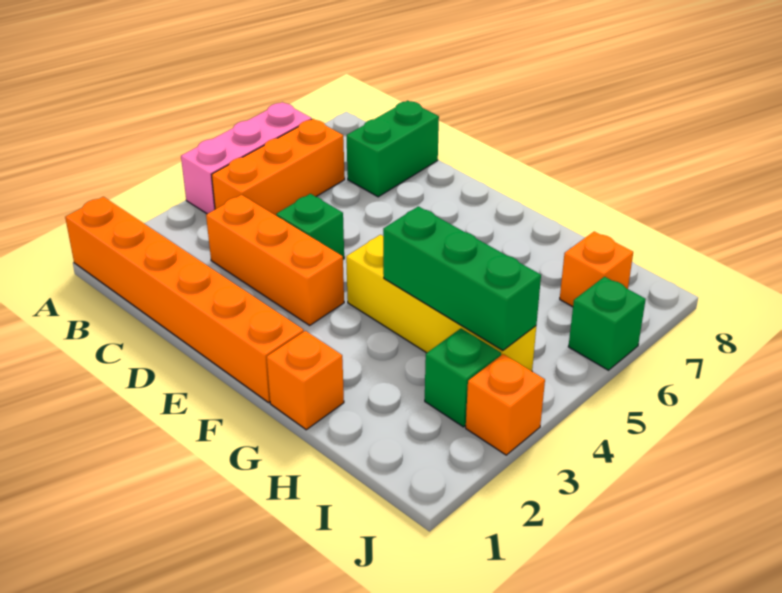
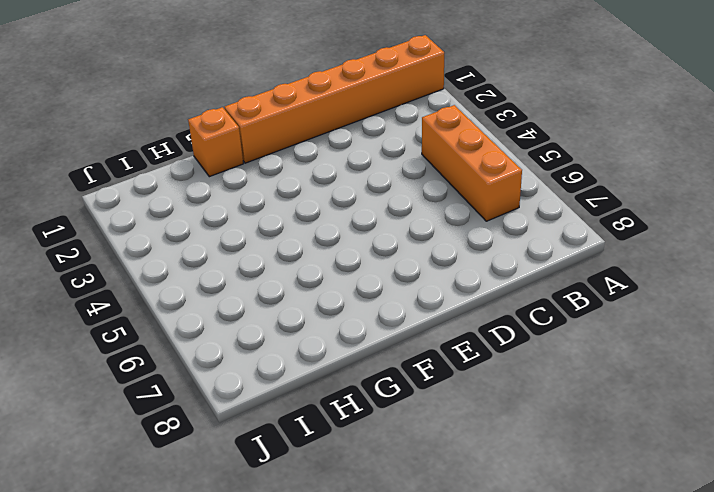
none -> pink brick A4:A6 level 1
none -> orange brick C3:E3 level 1
none -> green brick C7:C8 level 1

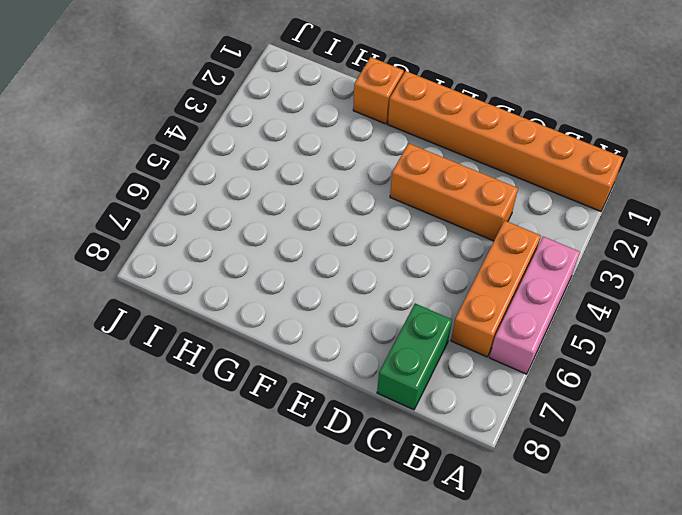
none -> green brick D4 level 1
none -> yellow brick F4:I4 level 1
none -> green brick I3 level 1

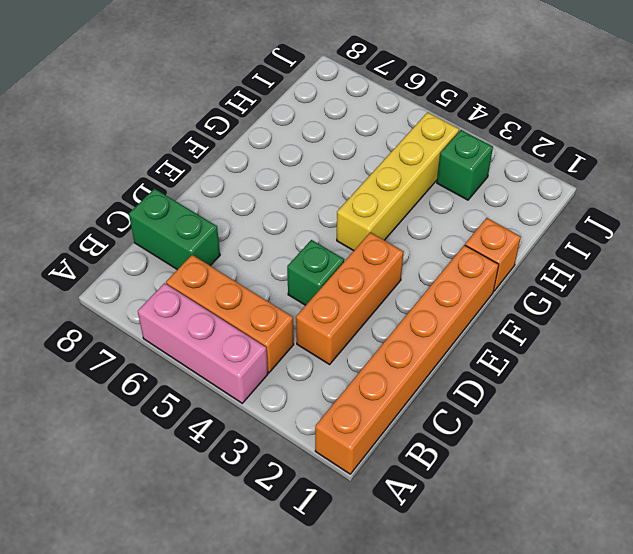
none -> orange brick I7 level 1
none -> orange brick J3 level 1
none -> green brick J6 level 1

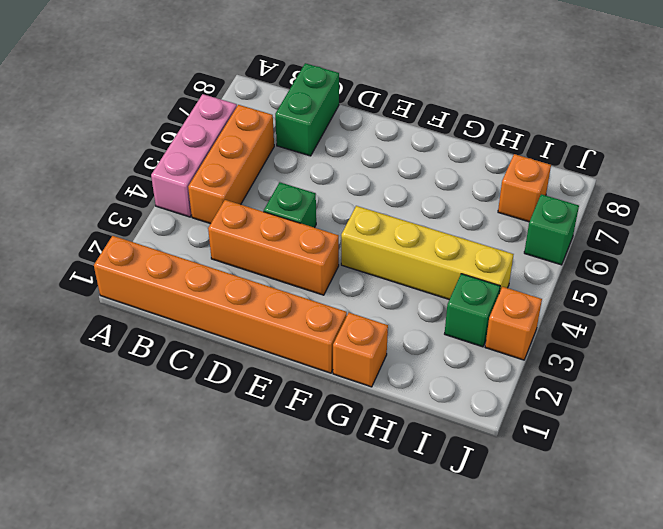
none -> green brick G4:I4 level 2

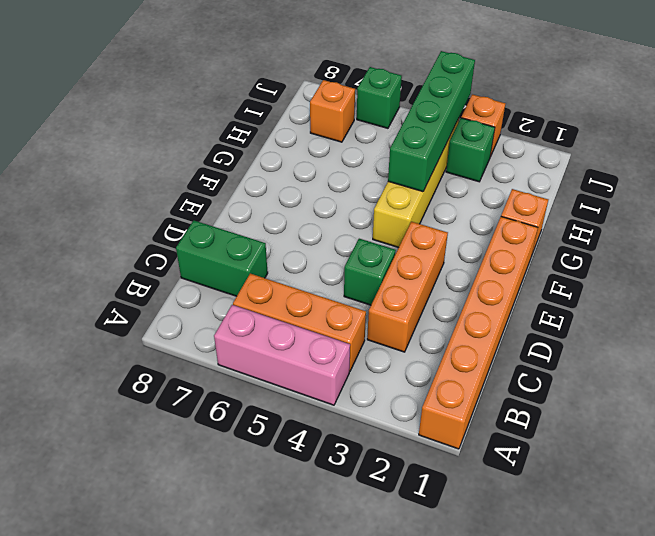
green brick G4:J4 level 2 -> green brick G4:I4 level 2

